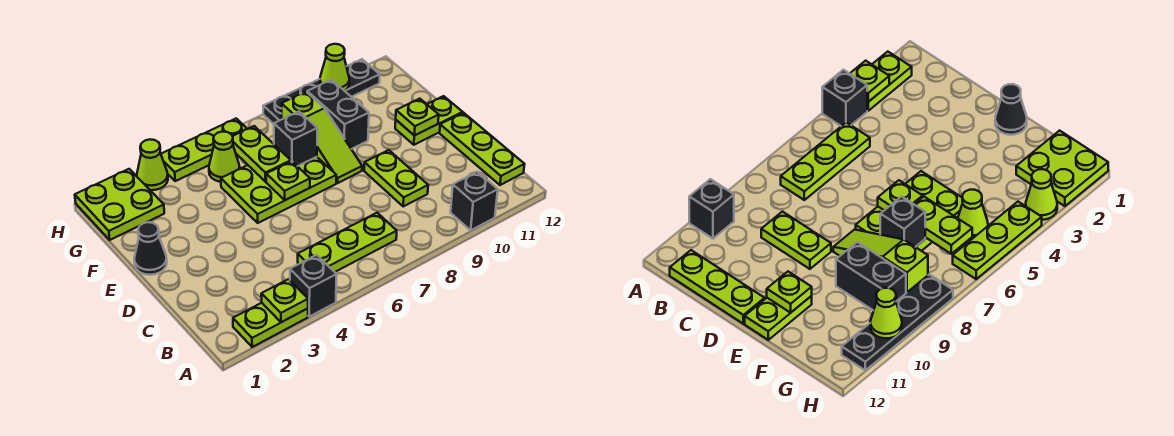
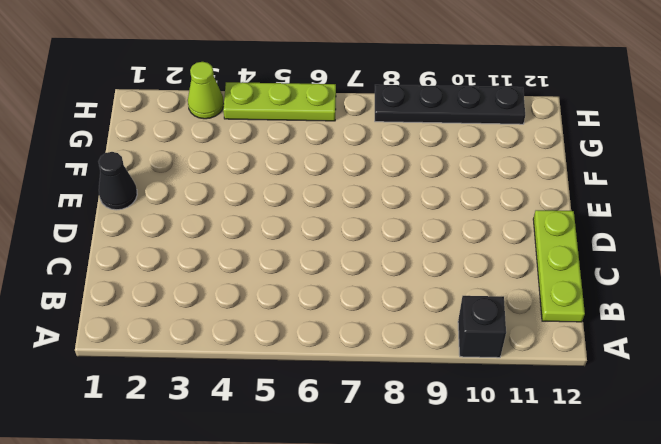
none -> lime plate A2:A3 level 1
none -> black brick A4 level 1
none -> lime plate B5:B7 level 1

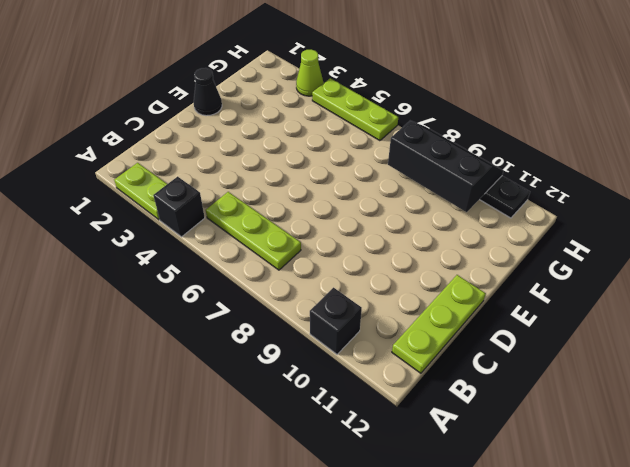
black slope G8:H10 level 2 top G -> lime cone H10 level 2
none -> lime plate C9:D9 level 1
none -> lime plate E5:F7 level 1
none -> lime slope E8:G8 level 1 top G

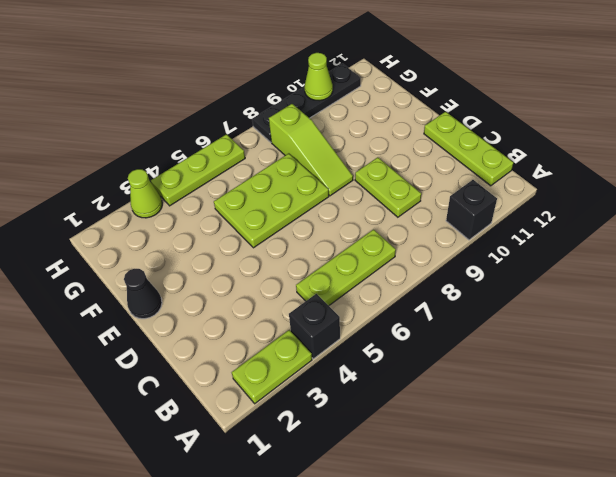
none -> lime plate E11:E12 level 1
none -> black brick F9:G9 level 1
none -> lime plate G1:H2 level 1

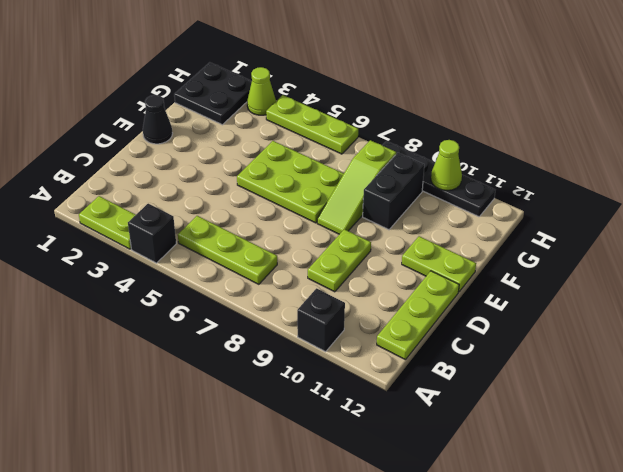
black plate G1:H2 level 1 -> lime plate G1:H2 level 1
none -> lime cone G5 level 1
none -> lime plate A3 level 2
none -> lime plate E6 level 2

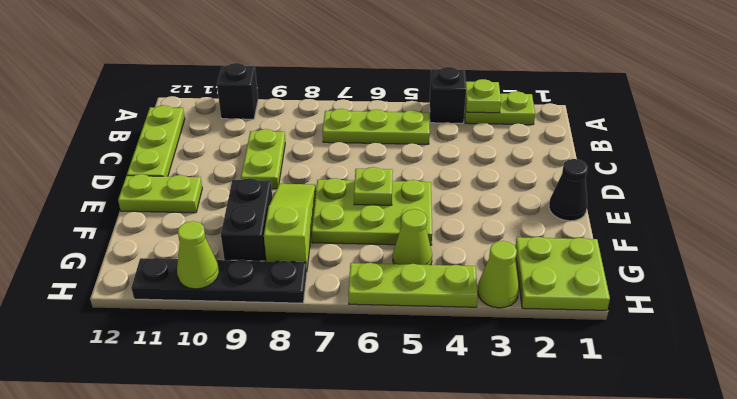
none -> lime plate E11 level 2
none -> lime plate F6:G6 level 2
none -> black brick F7 level 2

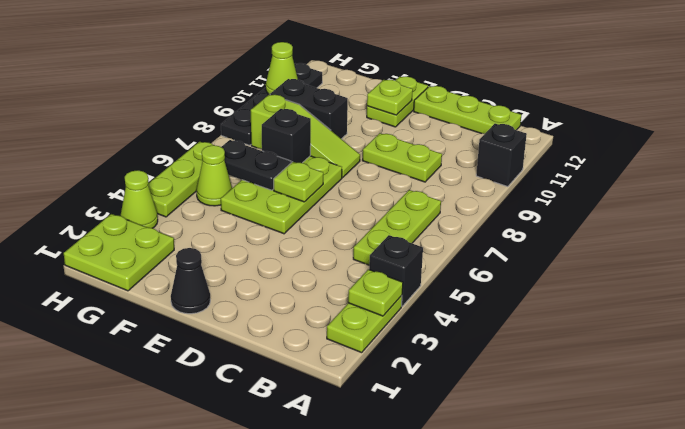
black plate F6:G6 level 2 -> lime plate F6:G6 level 2

